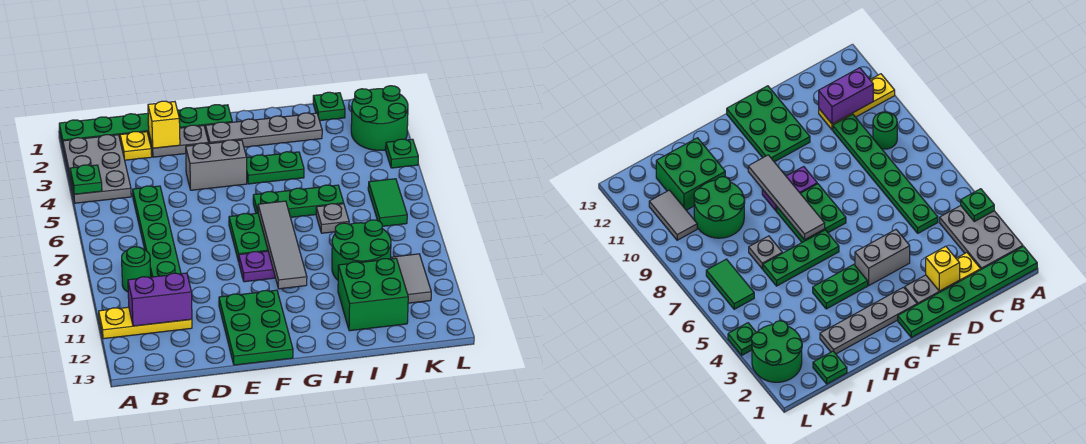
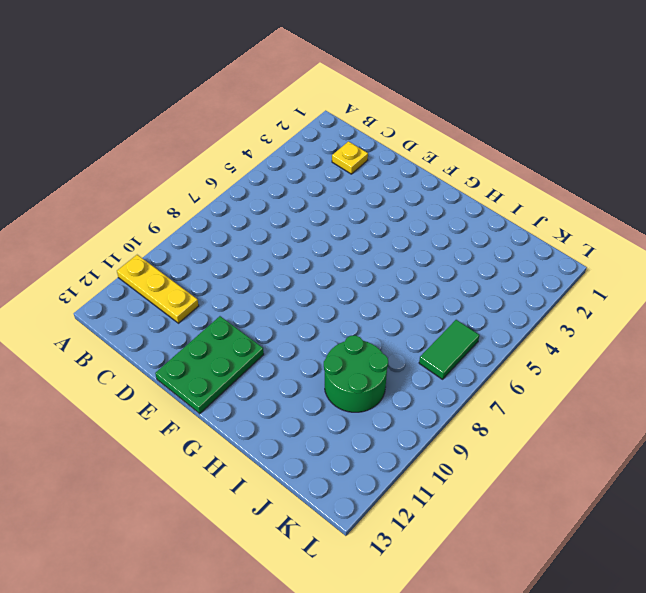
none -> green plate A1:F1 level 1
none -> grey plate A2:B4 level 1
none -> green round brick B9 level 1

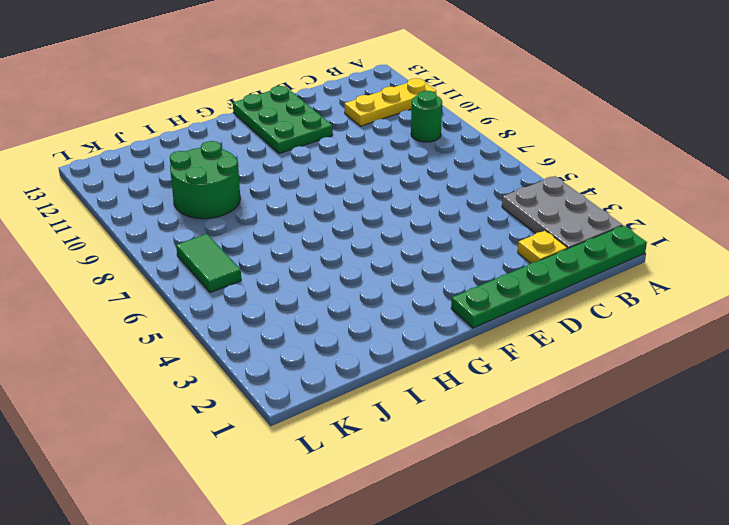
none -> green plate C5:C10 level 1
none -> grey plate D2:E2 level 1
none -> grey brick E4:F4 level 1

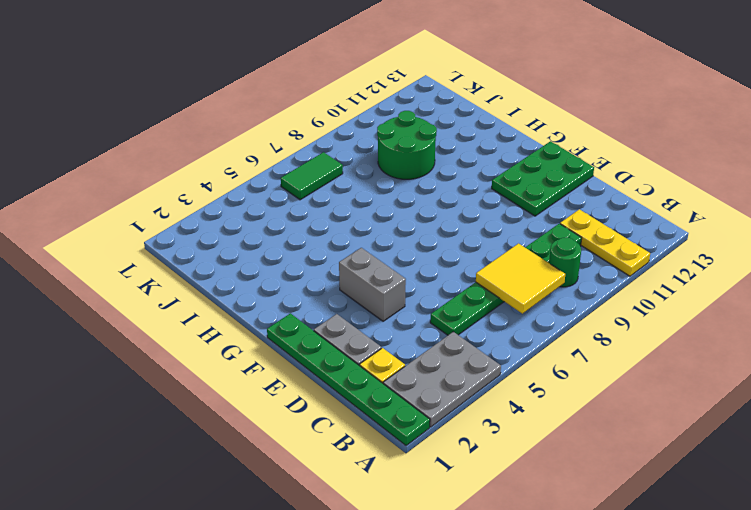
yellow tile B7:C8 level 2 -> none
none -> grey plate F2:I2 level 1
none -> green plate F7:G8 level 1
none -> purple plate F9:G9 level 1

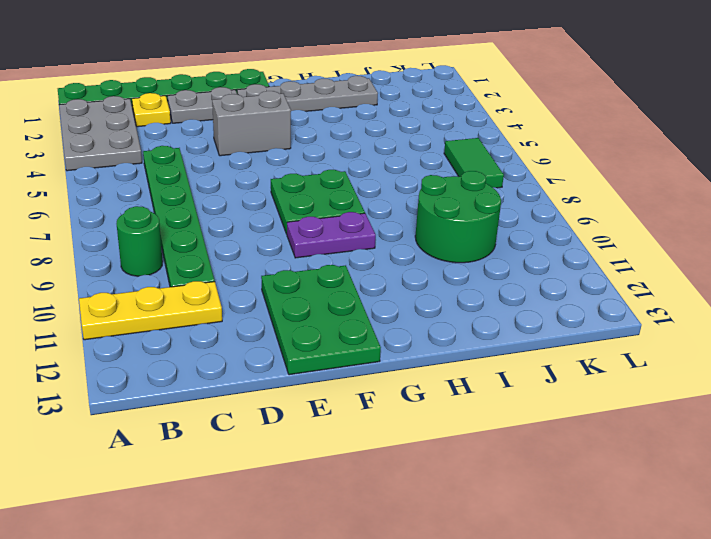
none -> green plate G4:H4 level 1
none -> green plate G6:I6 level 1
none -> grey plate I7 level 1

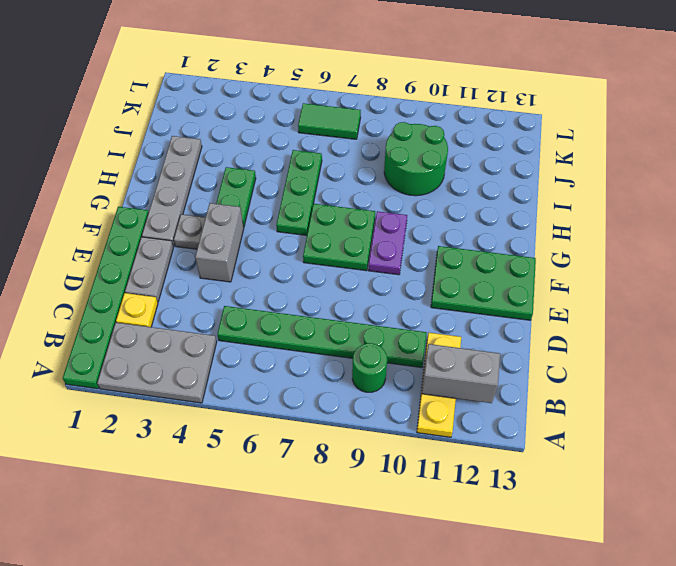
grey brick B11:B12 level 2 -> purple brick B11:C11 level 2
grey plate F3 level 1 -> grey plate I7 level 1
none -> green brick I11:J12 level 1
none -> green plate J1 level 1
none -> green round brick K2:L3 level 1

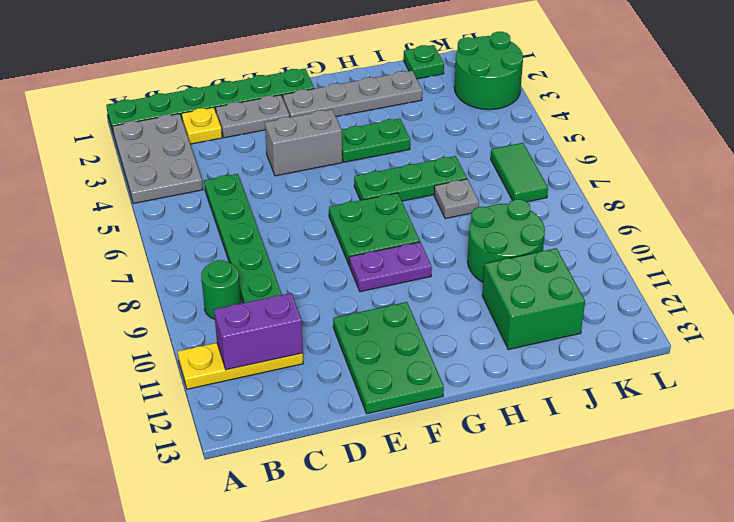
none -> grey tile K10:K11 level 1
none -> green plate L4 level 1
none -> green plate A4 level 2

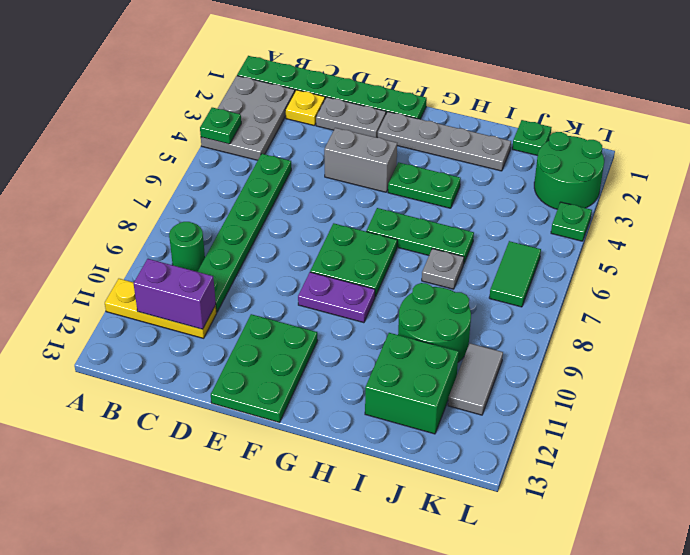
none -> yellow brick D2 level 2
none -> grey tile G7:G10 level 2

